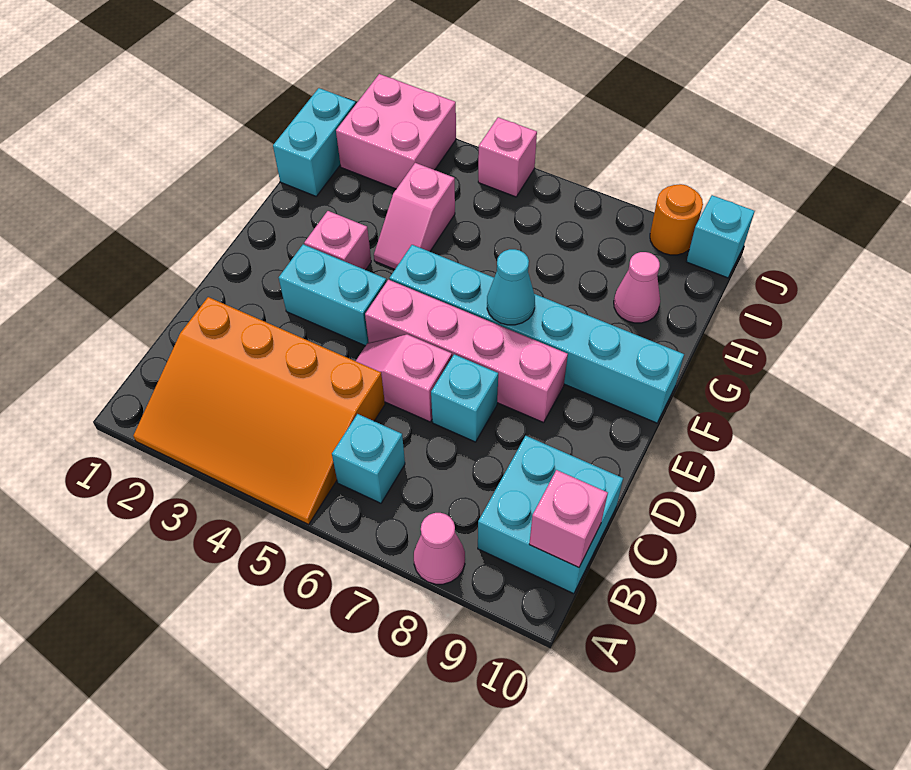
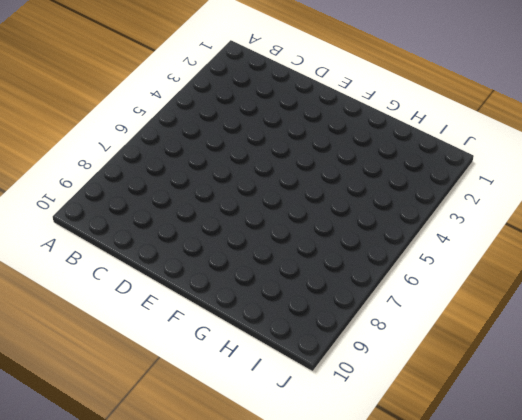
none -> orange slope A2:C5 level 1 top C
none -> pink cone A8 level 1
none -> cyan brick B6 level 1

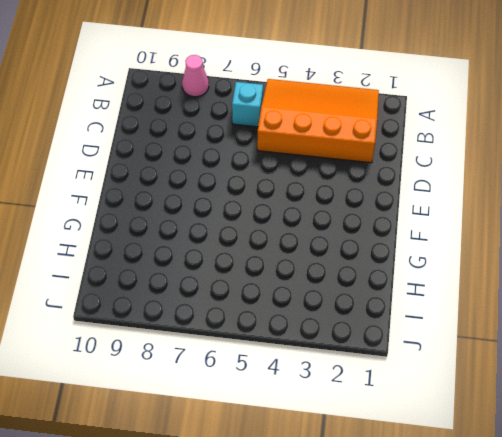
none -> cyan brick B9:C10 level 1
none -> pink slope D5:D6 level 1 top 6
none -> cyan brick D7 level 1

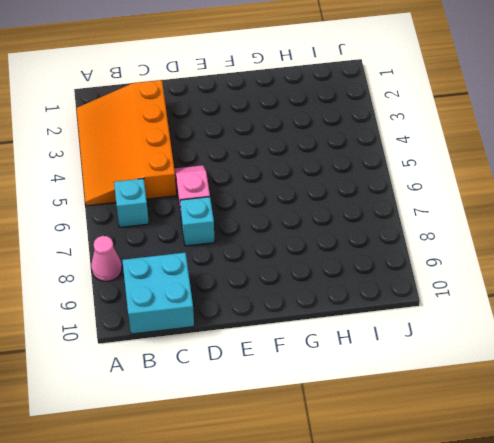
none -> cyan brick E3:E4 level 1
none -> pink brick E5:E8 level 1
none -> pink brick F3 level 1

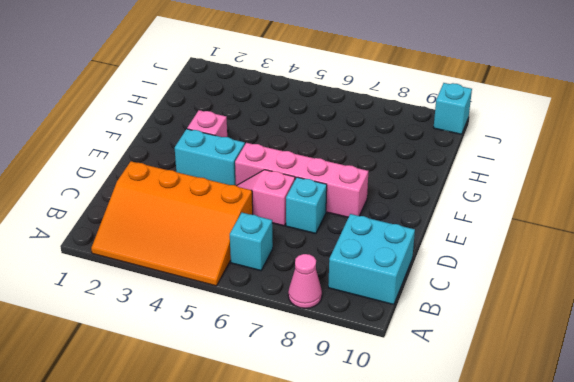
none -> cyan brick F5:F10 level 1
none -> pink slope G4:H4 level 1 top H
none -> cyan brick H1:I1 level 1

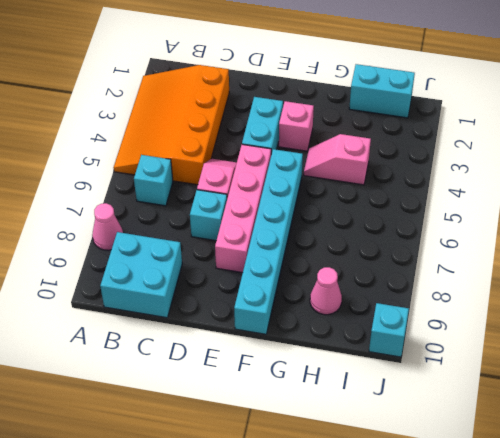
none -> pink brick I2:J3 level 1
none -> pink brick J5 level 1
none -> orange round brick J9 level 1

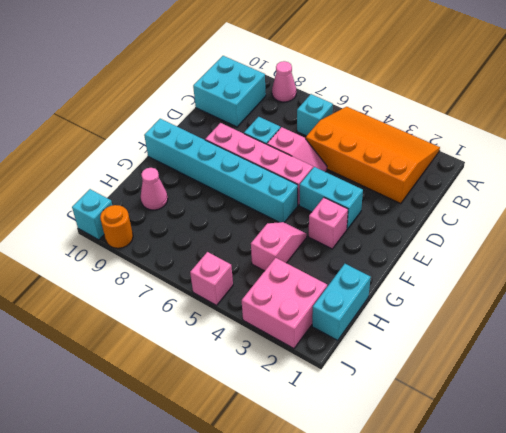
none -> pink brick B10 level 2
none -> cyan cone F7 level 2

